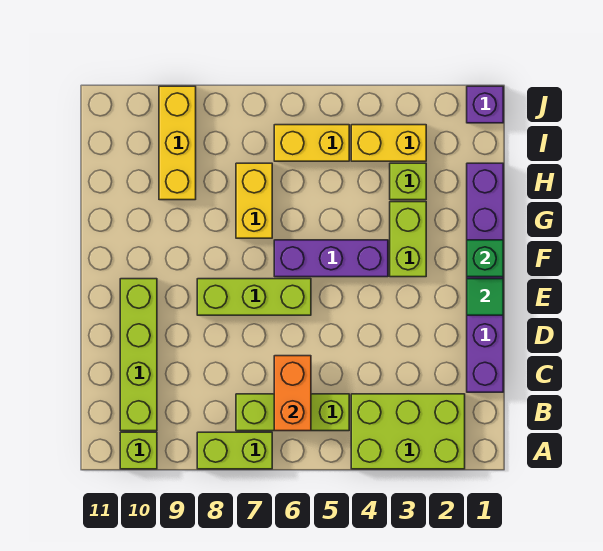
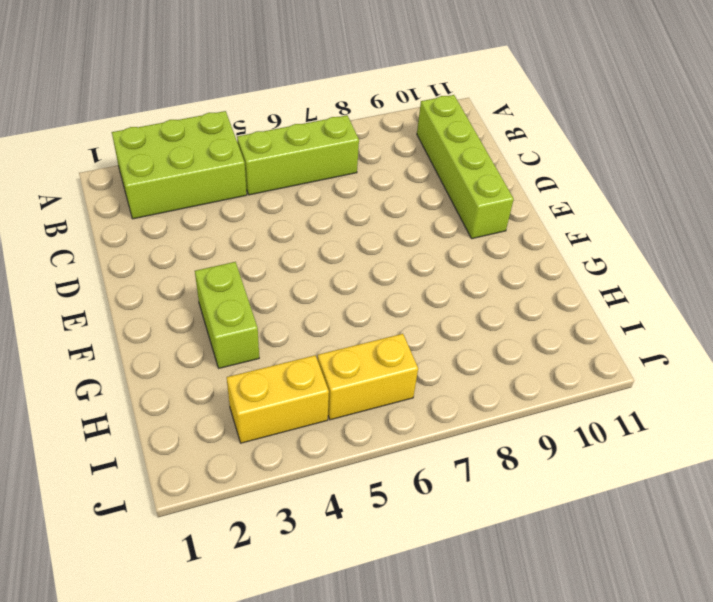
none -> lime brick A7:A8 level 1
none -> lime brick A10 level 1
none -> purple brick C1:H1 level 1

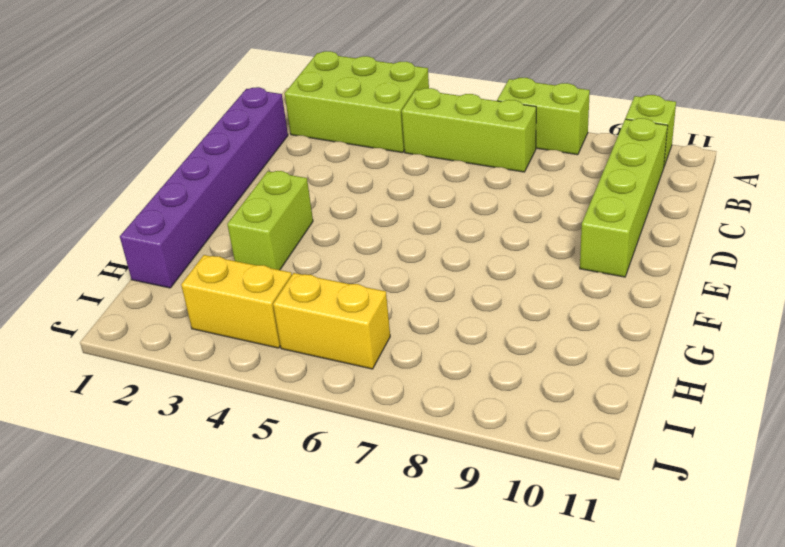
none -> lime brick E6:E8 level 1
none -> purple brick F4:F6 level 1
none -> yellow brick G7:H7 level 1

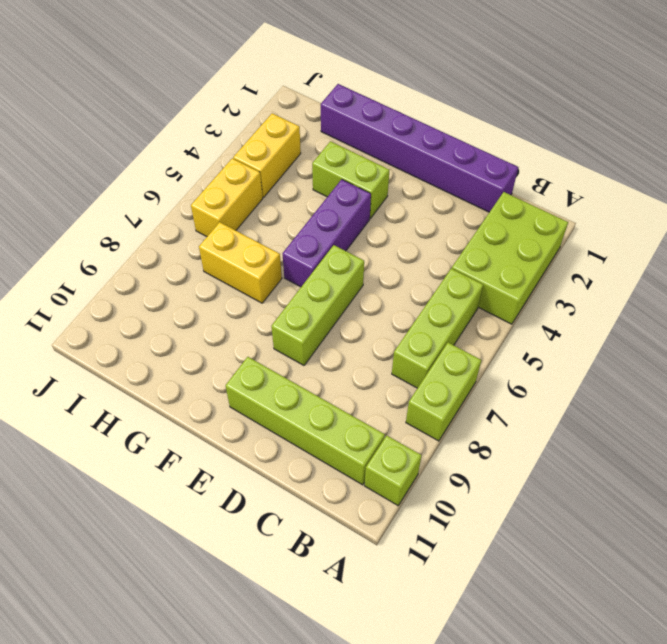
none -> lime brick H3 level 1
none -> yellow brick H9:J9 level 1
none -> purple brick J1 level 1

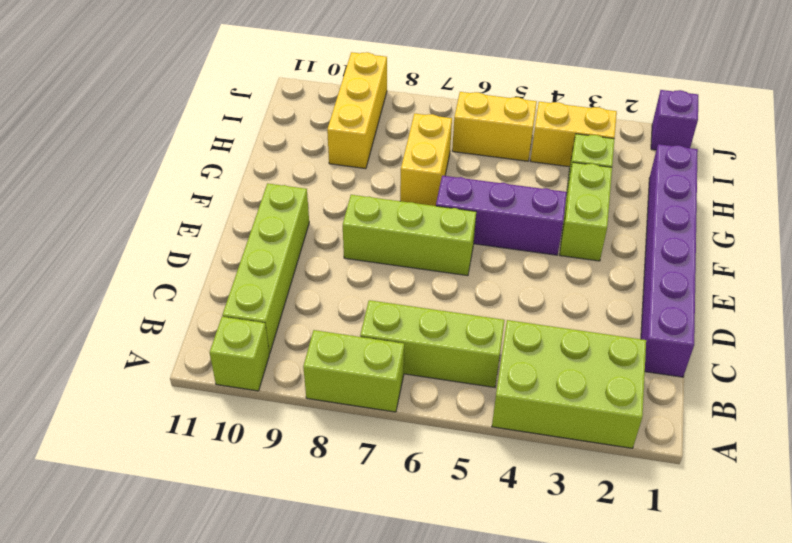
none -> orange brick B6:C6 level 2
none -> green tile E1 level 2
none -> green brick F1 level 2

